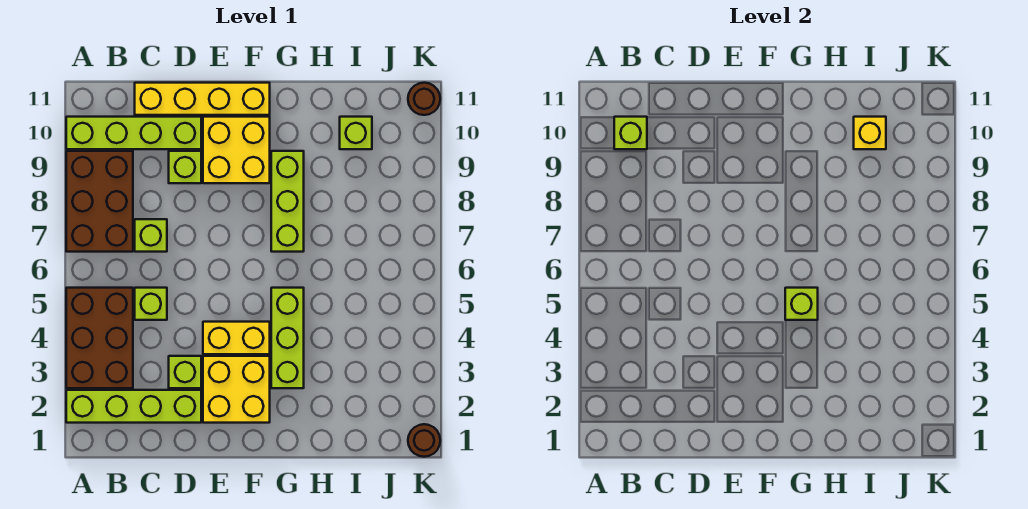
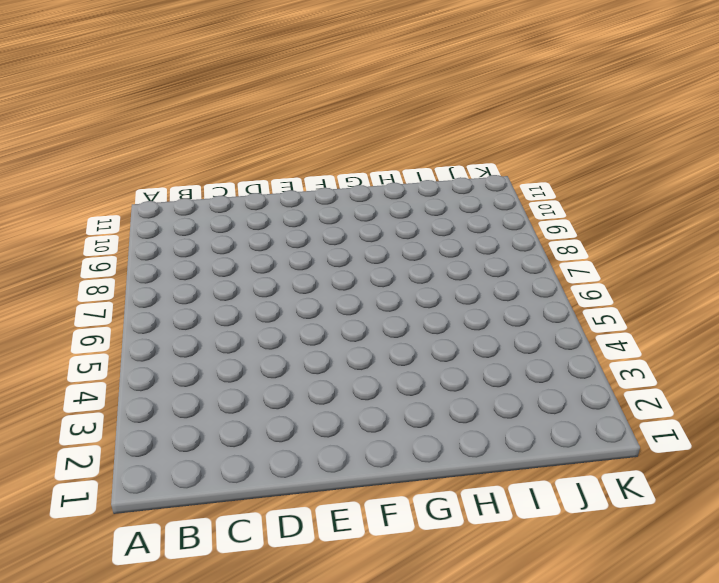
none -> lime brick A2:D2 level 1
none -> brown brick A3:B5 level 1
none -> brown brick A7:B9 level 1

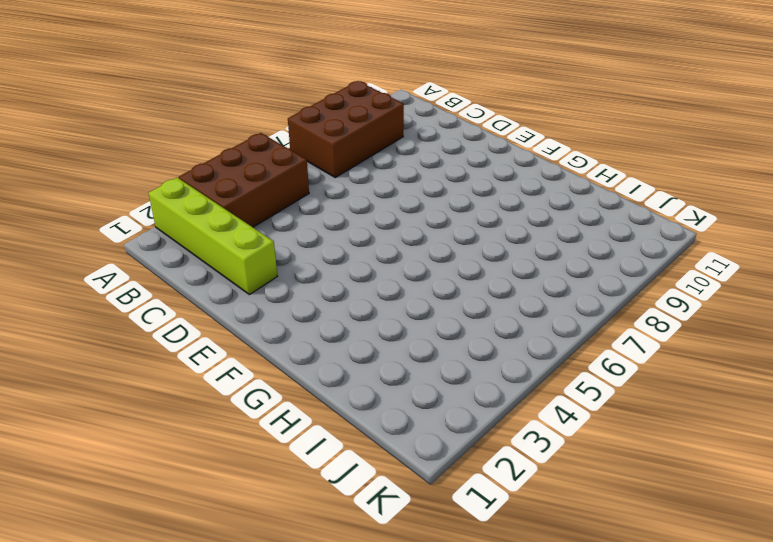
none -> lime brick A10:D10 level 1
none -> lime brick C5 level 1
none -> lime brick C7 level 1

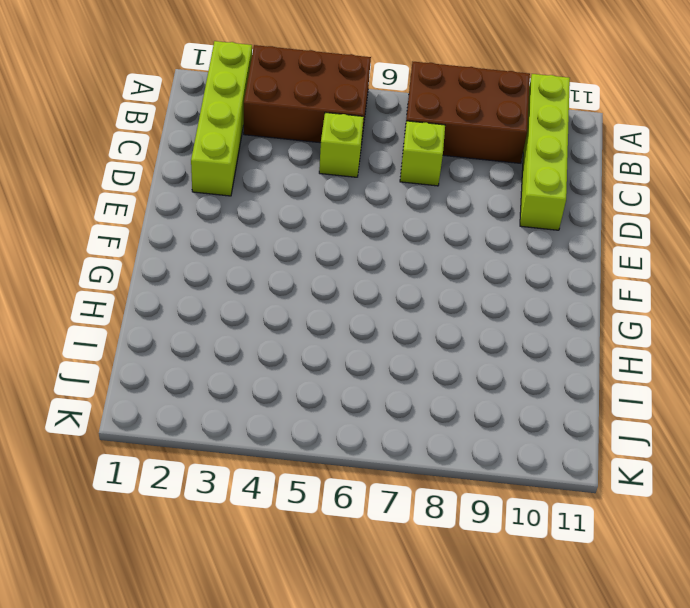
none -> yellow brick C11:F11 level 1
none -> lime brick D3 level 1
none -> lime brick D9 level 1

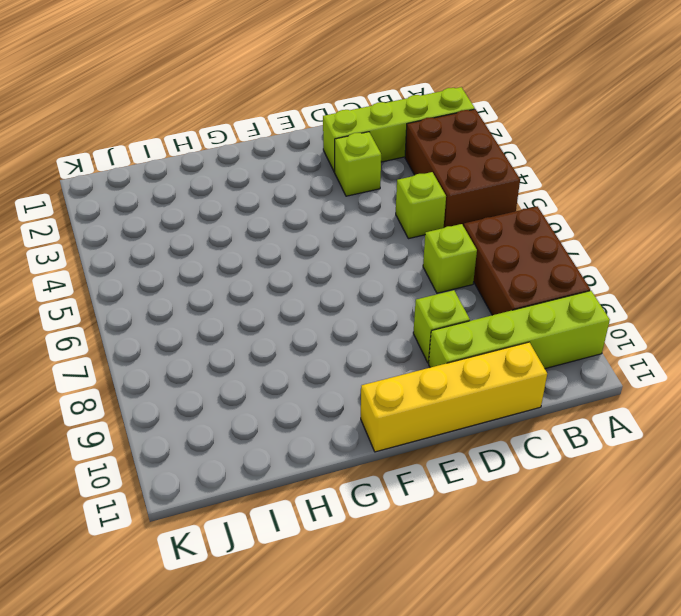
none -> yellow brick E2:F3 level 1
none -> yellow brick E4:F4 level 1
none -> yellow brick E9:F10 level 1

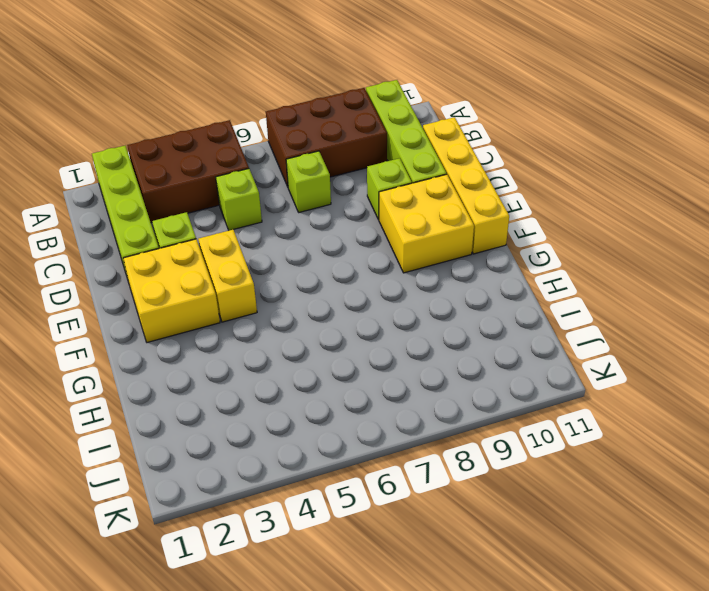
none -> lime brick G3:G5 level 1
none -> lime brick G7:G9 level 1
none -> lime brick I10 level 1

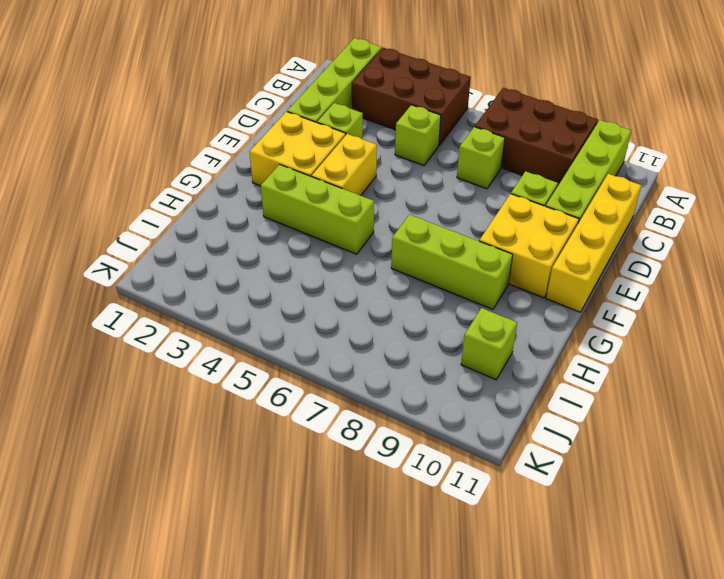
none -> brown round brick K1 level 1
none -> brown round brick K11 level 1
none -> lime brick B10 level 2

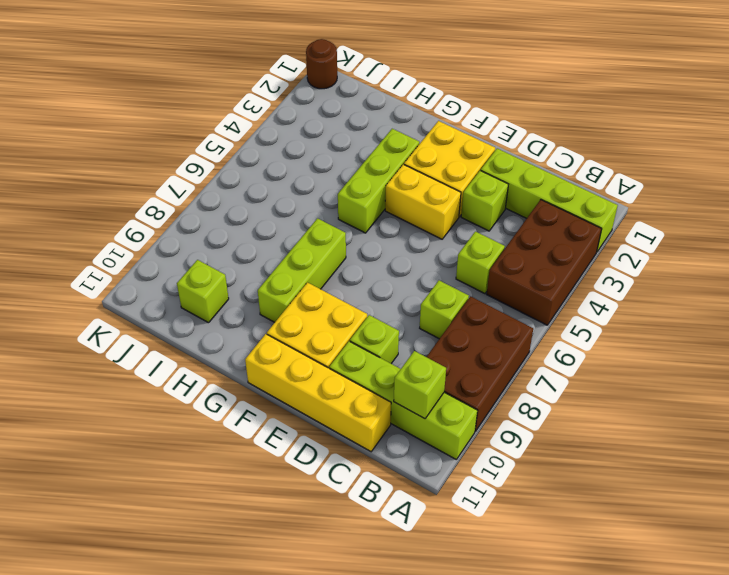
none -> brown round brick K11 level 1
none -> lime brick G5 level 2
none -> yellow brick I10 level 2

